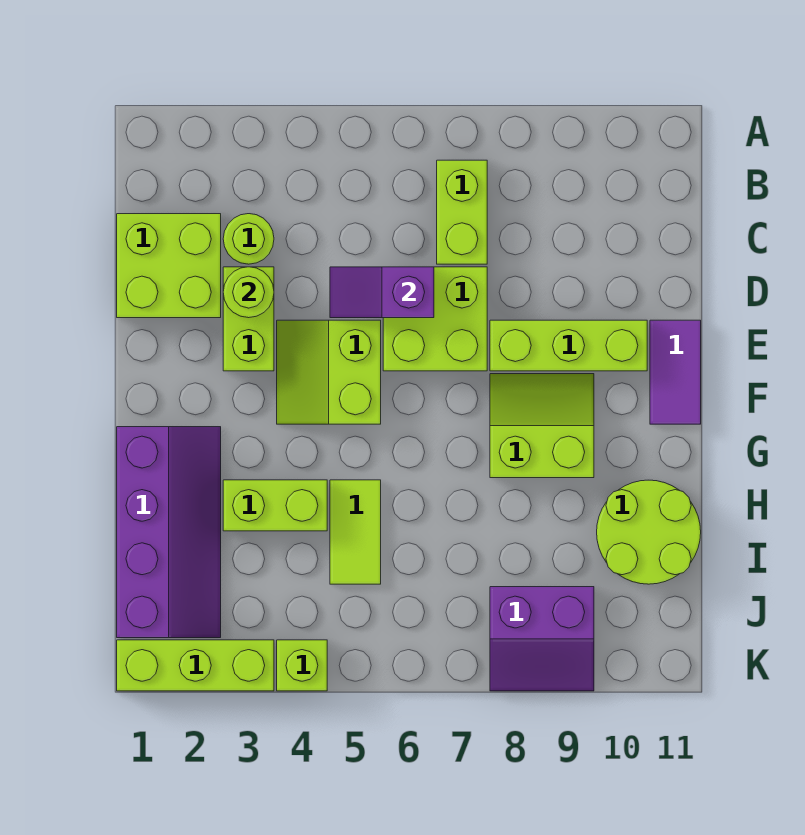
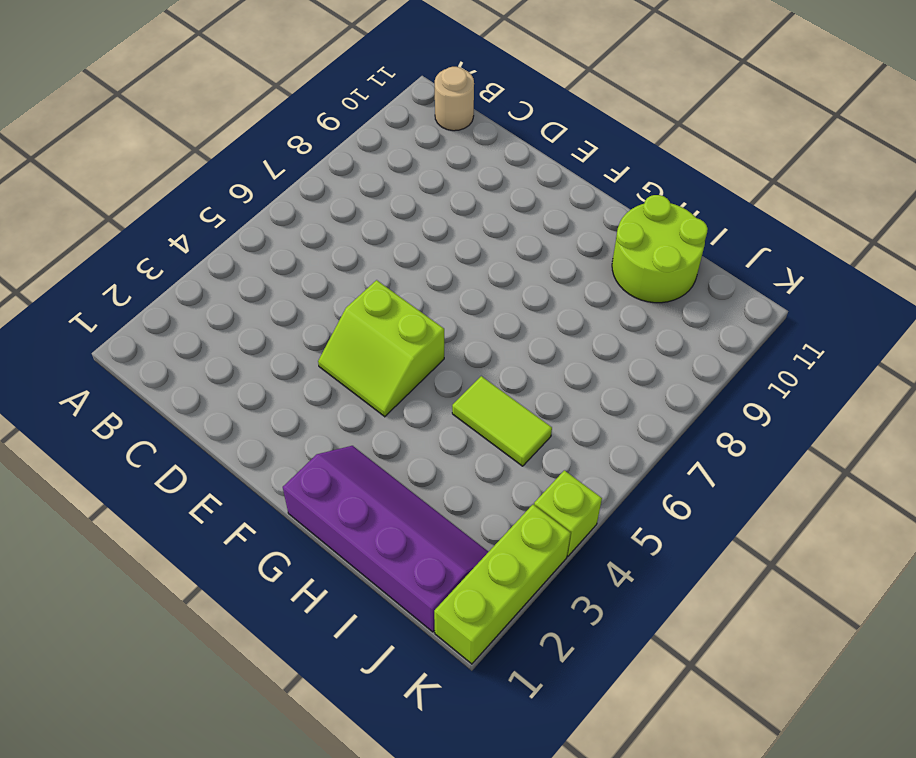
tan round brick B11 level 1 -> none
none -> lime brick B7:C7 level 1
none -> lime brick C1:D2 level 1
none -> lime round brick C3 level 1

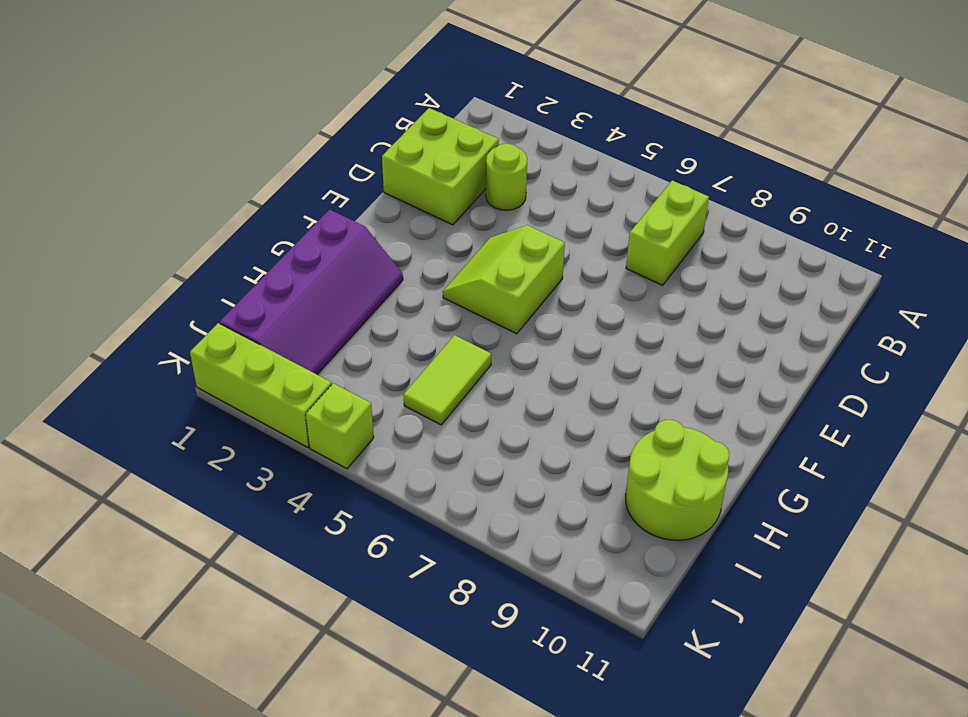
none -> lime brick D3:E3 level 1
none -> lime brick D6:E7 level 1
none -> lime brick E8:E10 level 1

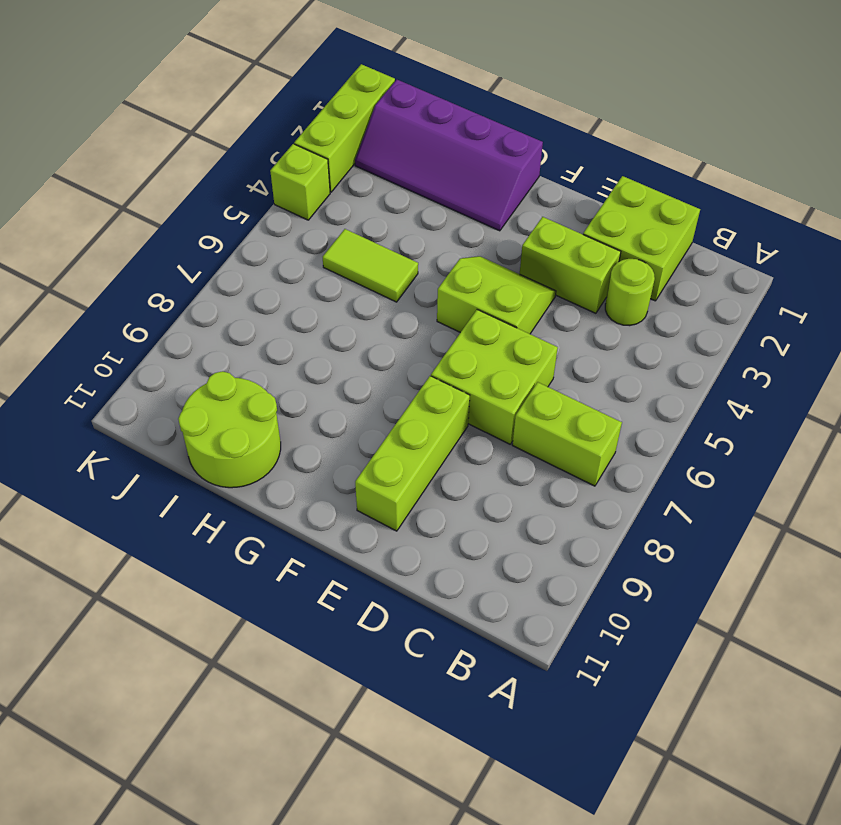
none -> purple tile E11:F11 level 1
none -> lime slope F8:G9 level 1 top G
none -> lime brick H3:H4 level 1

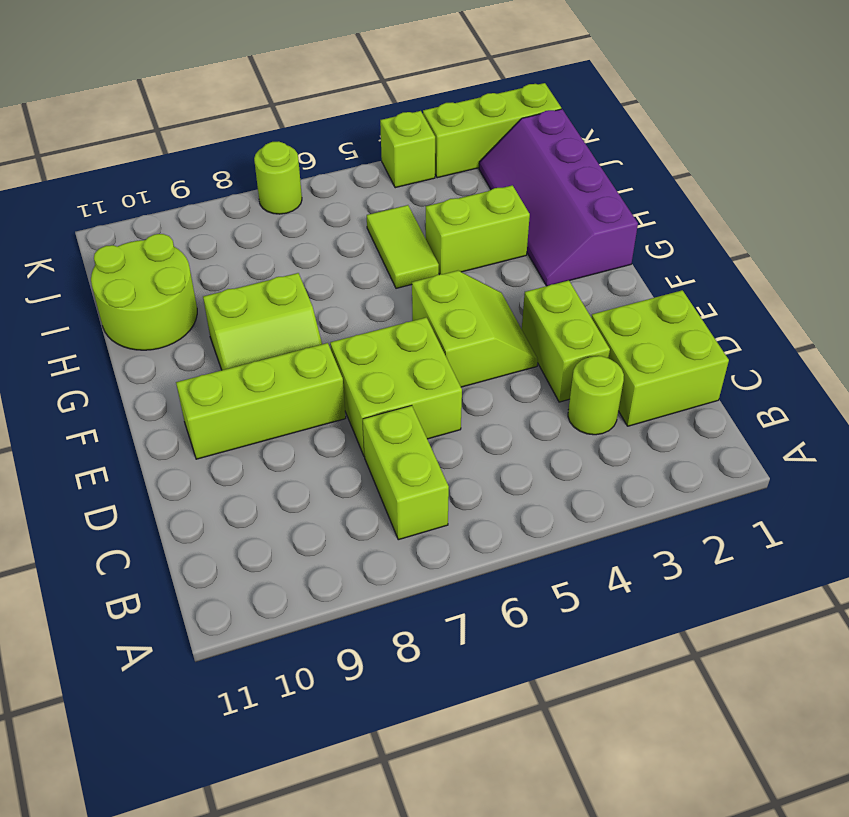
lime round brick K7 level 1 -> lime round brick D3 level 2
none -> purple tile E11:F11 level 1
none -> purple slope J8:K9 level 1 top J
none -> purple slope D5:D6 level 2 top 6

